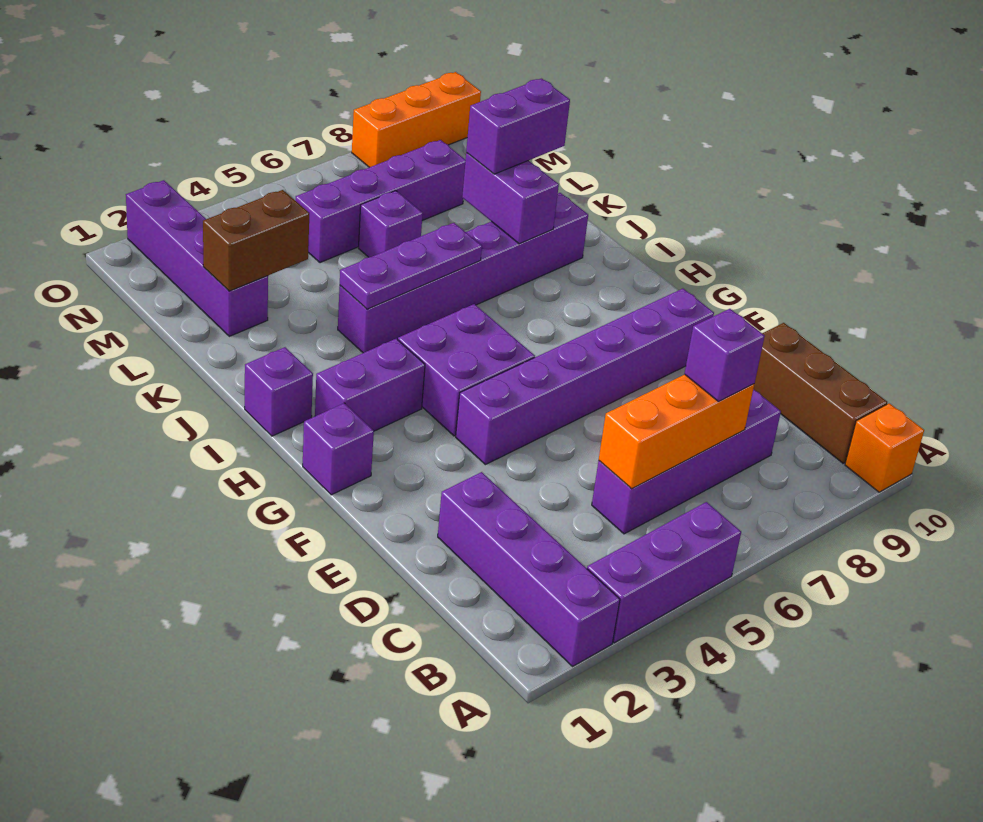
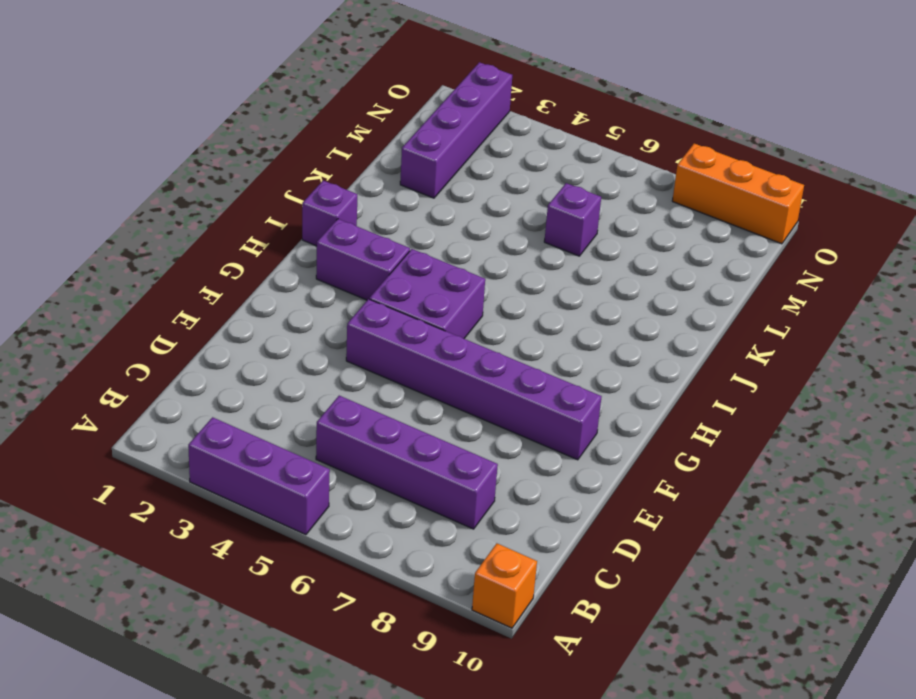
none -> purple brick A2:D2 level 1
none -> brown brick B10:D10 level 1
none -> purple brick G1 level 1

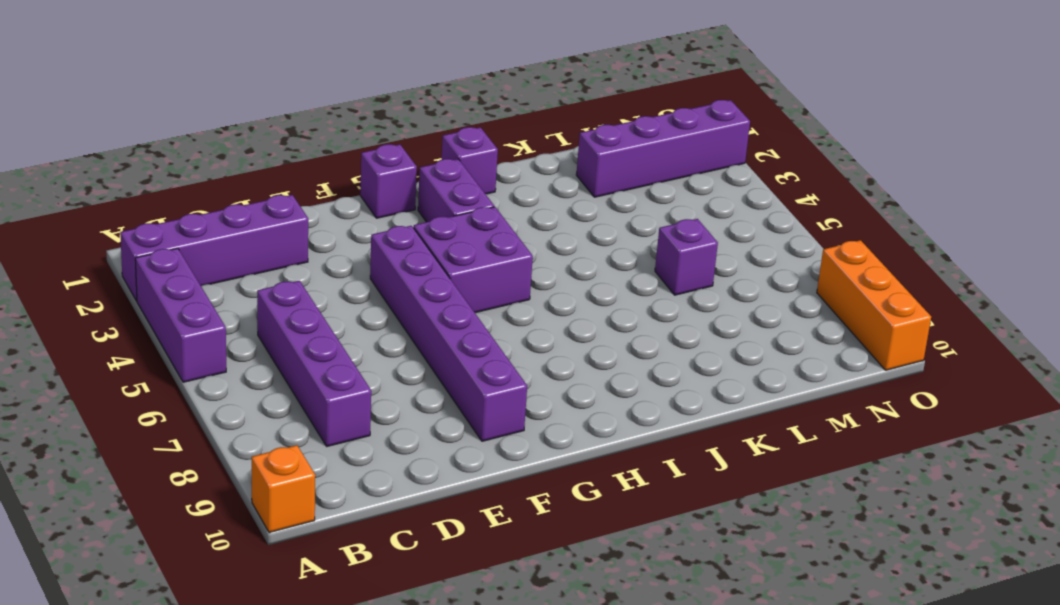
none -> brown brick B10:D10 level 1
none -> purple brick J4:J9 level 1
none -> purple brick M5:M8 level 1

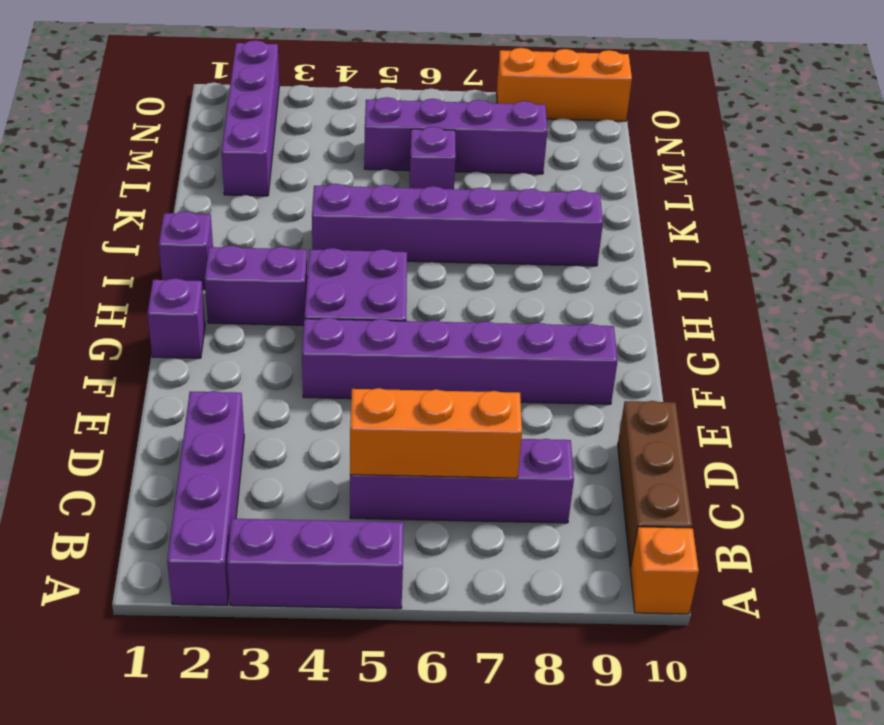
none -> purple plate J4:J6 level 2
none -> purple brick J8:K8 level 2
none -> brown brick L2:L3 level 2

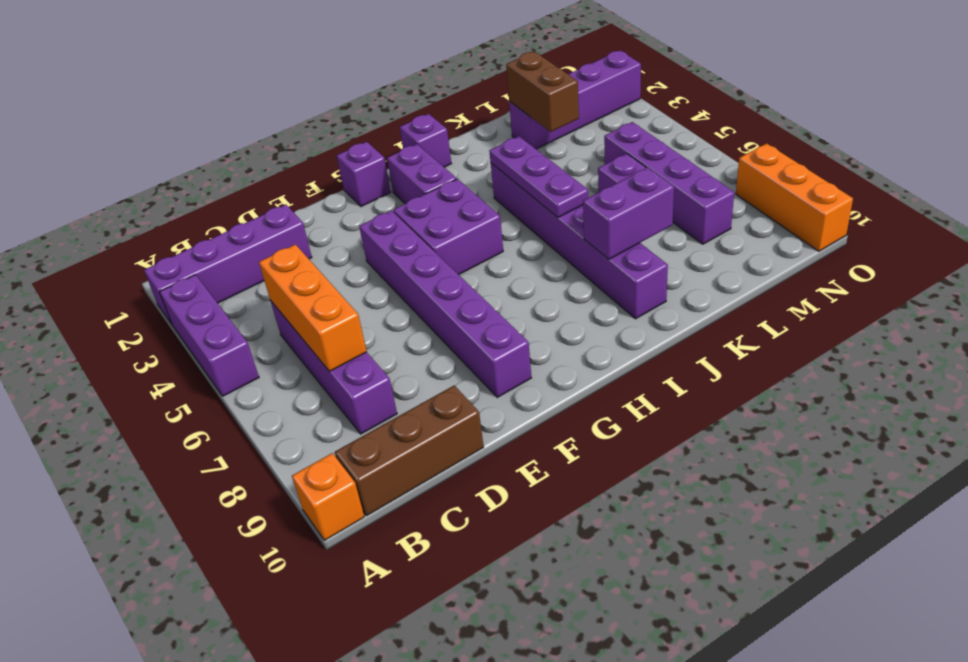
none -> purple brick C7 level 3
none -> purple brick K8:K9 level 3

